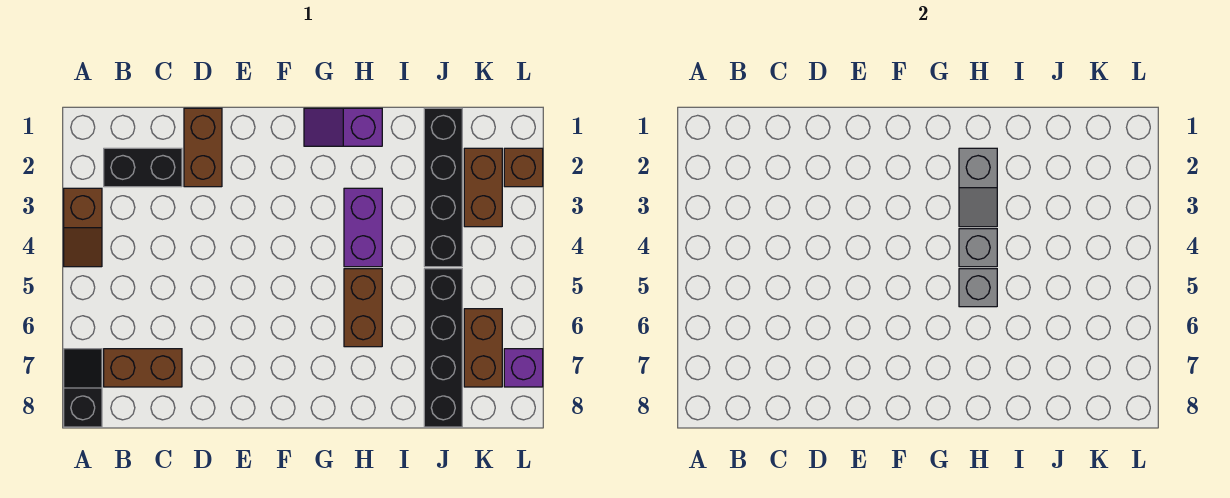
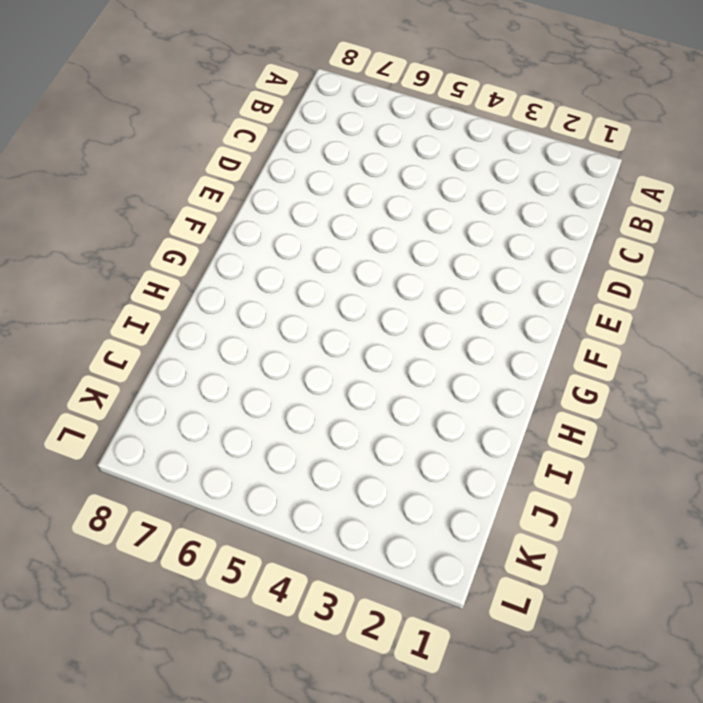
none -> brown slope A3:A4 level 1 top 3
none -> black slope A7:A8 level 1 top 8
none -> black brick B2:C2 level 1

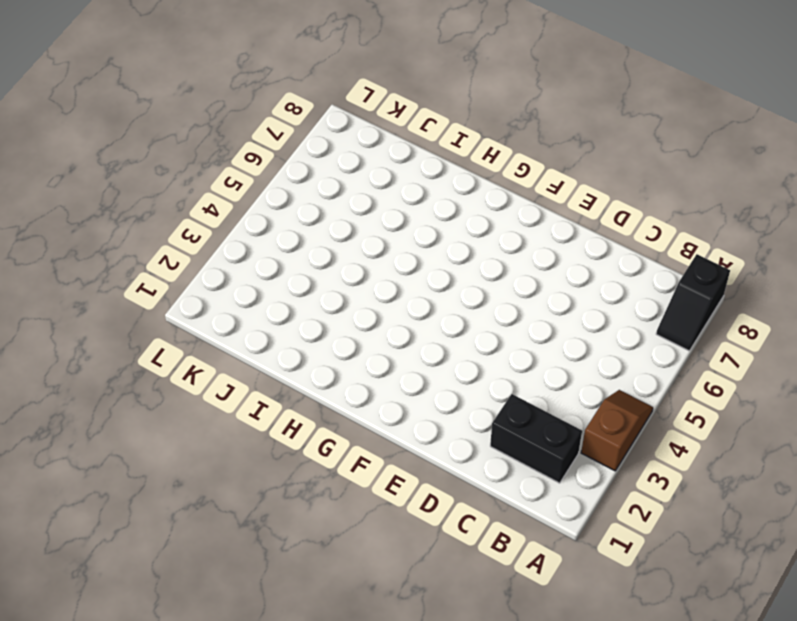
none -> brown brick B7:C7 level 1
none -> brown brick D1:D2 level 1
none -> purple slope G1:H1 level 1 top H

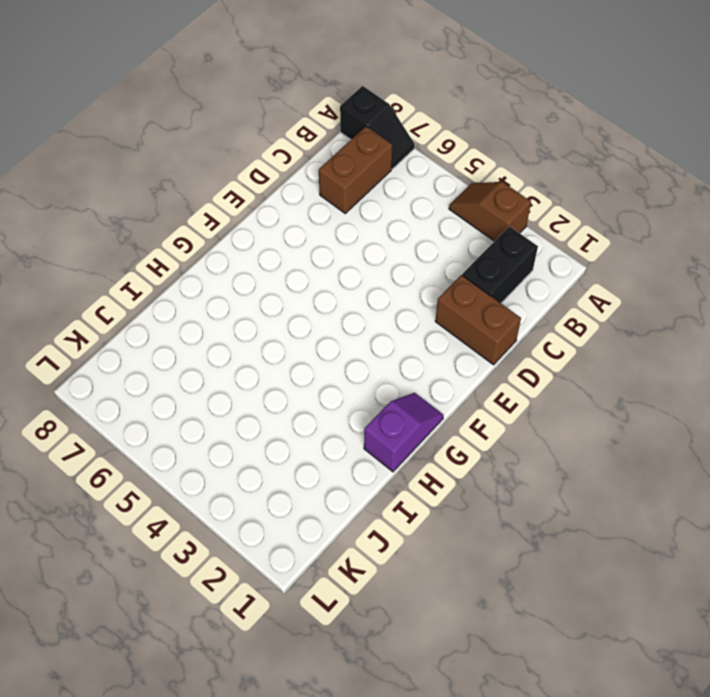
none -> purple brick H3:H4 level 1
none -> brown brick H5:H6 level 1
none -> black brick J1:J4 level 1

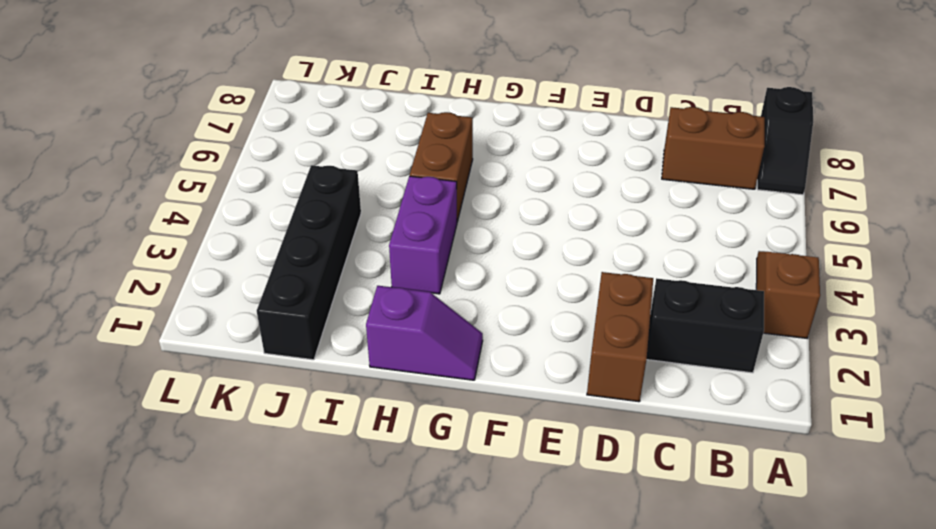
none -> black brick J5:J8 level 1
none -> brown brick K2:K3 level 1
none -> brown brick K6:K7 level 1

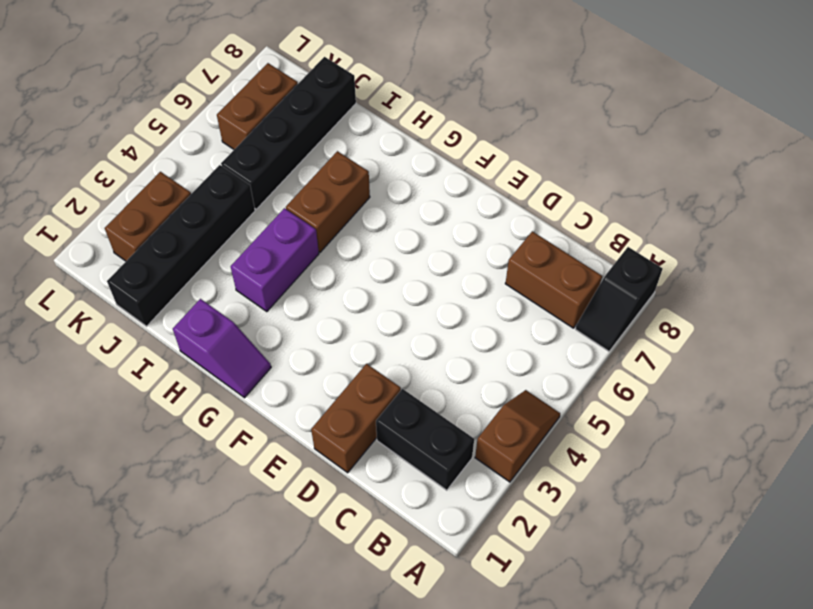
none -> brown brick L2 level 1
none -> purple brick L7 level 1
none -> grey slope H2:H3 level 2 top 2

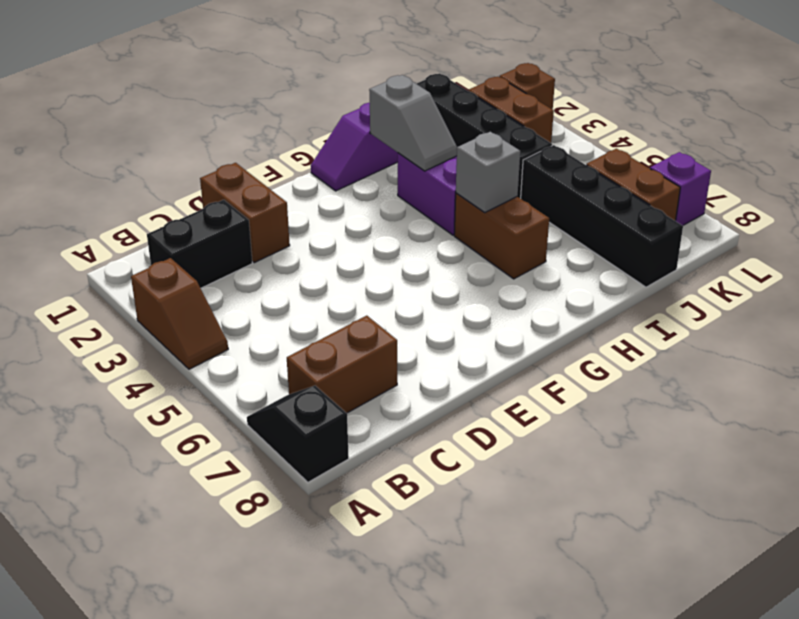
none -> grey brick H4 level 2

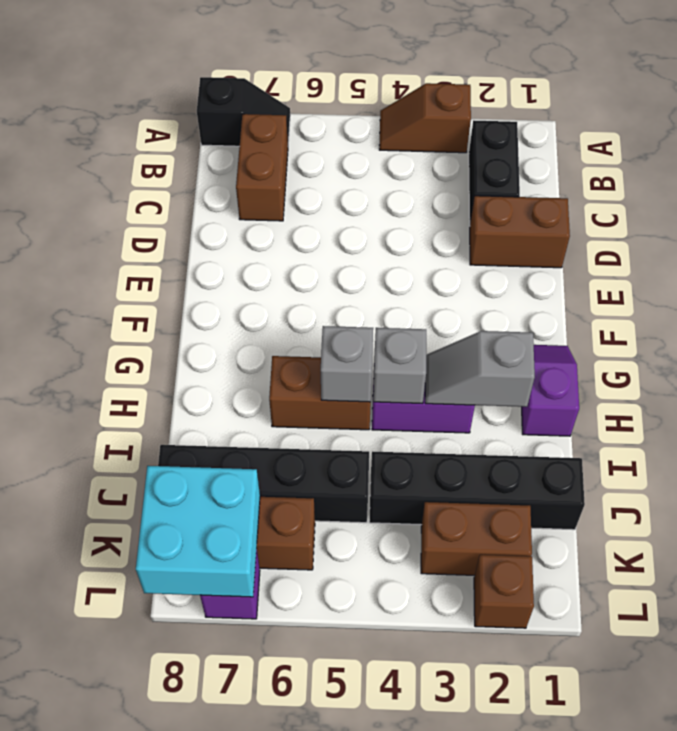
cyan brick K7:L8 level 2 -> none

